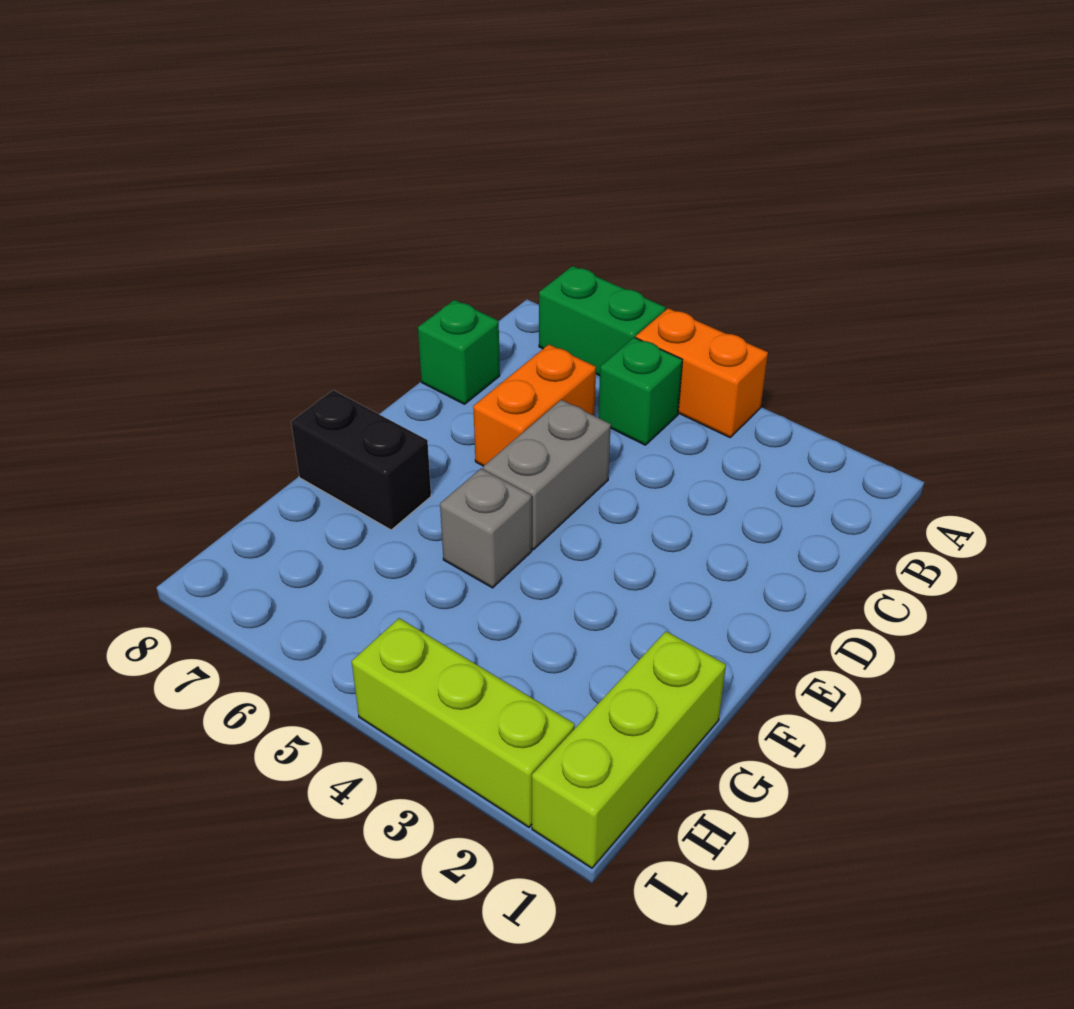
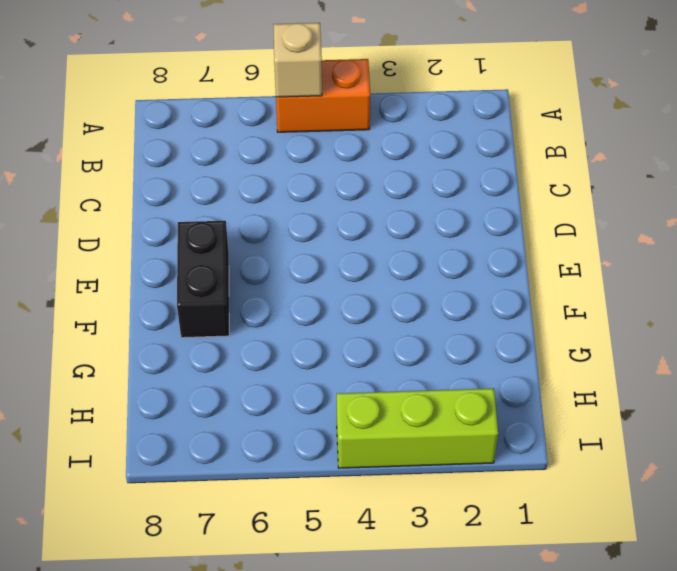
tan brick A5 level 2 -> none
black brick E7:F7 level 1 -> black brick F7:F8 level 1
none -> green brick A6:A7 level 1
none -> green brick B5 level 1

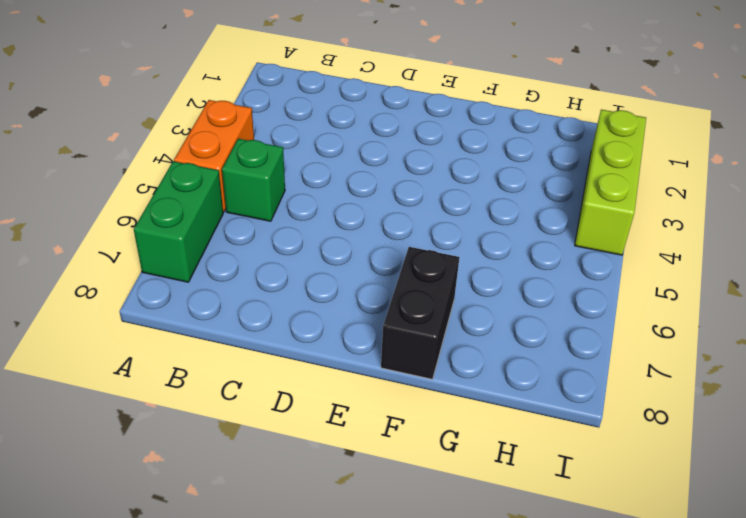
none -> orange brick C6:D6 level 1
none -> green brick C8 level 1

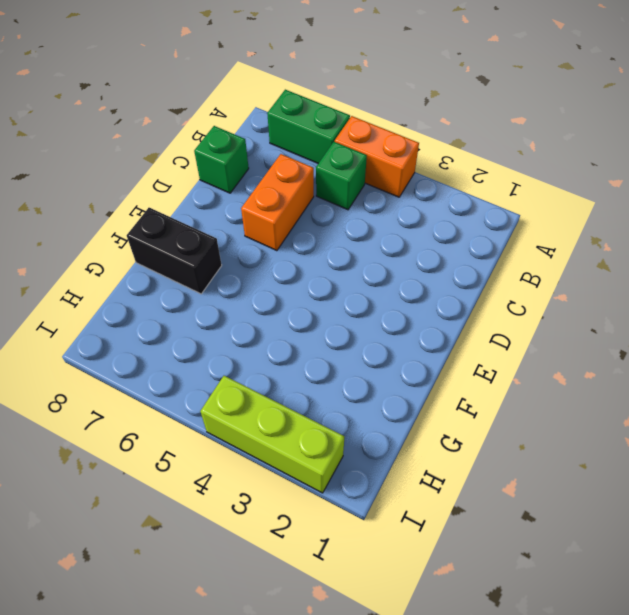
none -> grey brick D5:E5 level 1
none -> grey brick F5 level 1

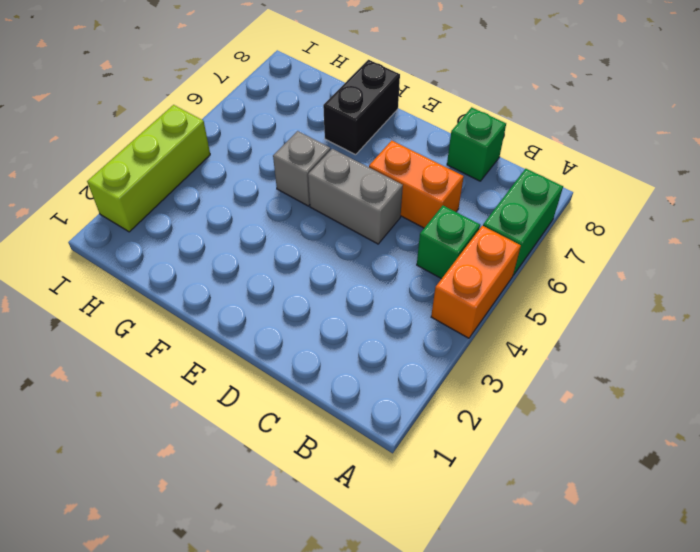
none -> lime brick G1:I1 level 1

